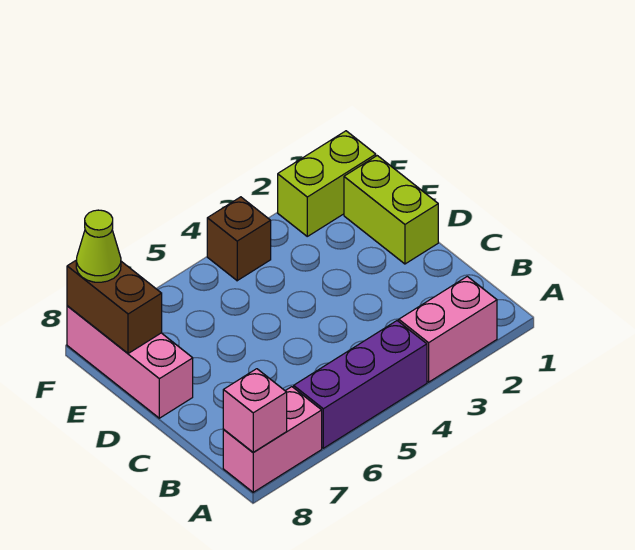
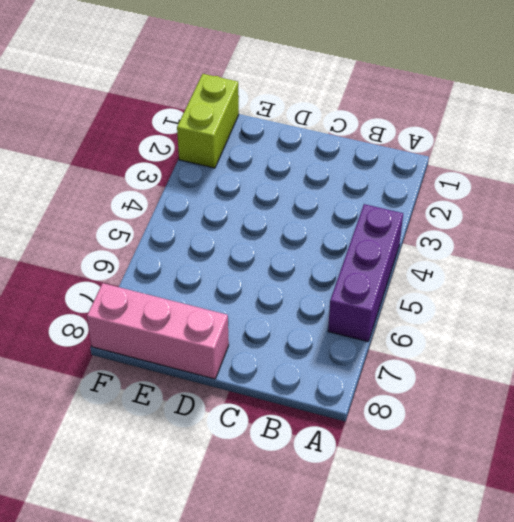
none -> pink brick A2:A3 level 1
none -> pink brick A7:A8 level 1

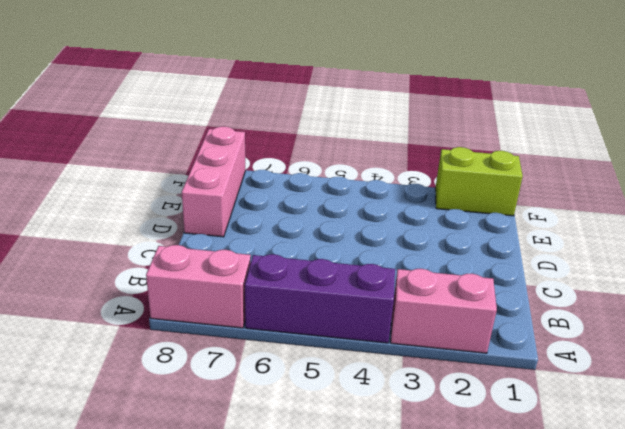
none -> lime brick D1:E1 level 1
none -> brown brick F4 level 1

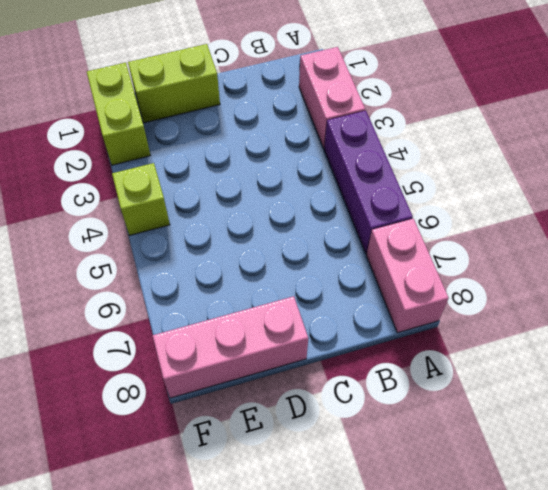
lime brick F4 level 1 -> brown brick F4 level 1
none -> pink brick A8 level 2
none -> brown brick E8:F8 level 2

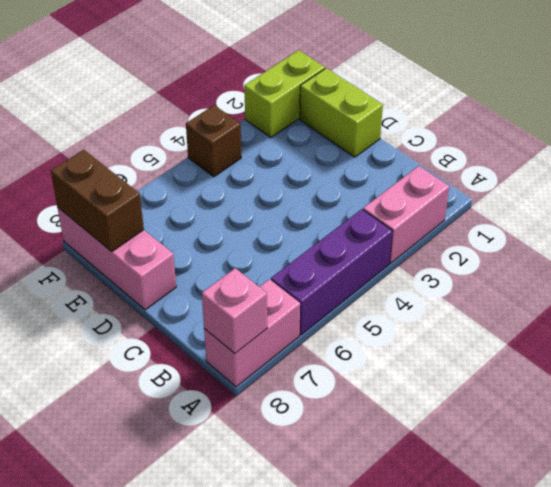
none -> lime cone F8 level 3

